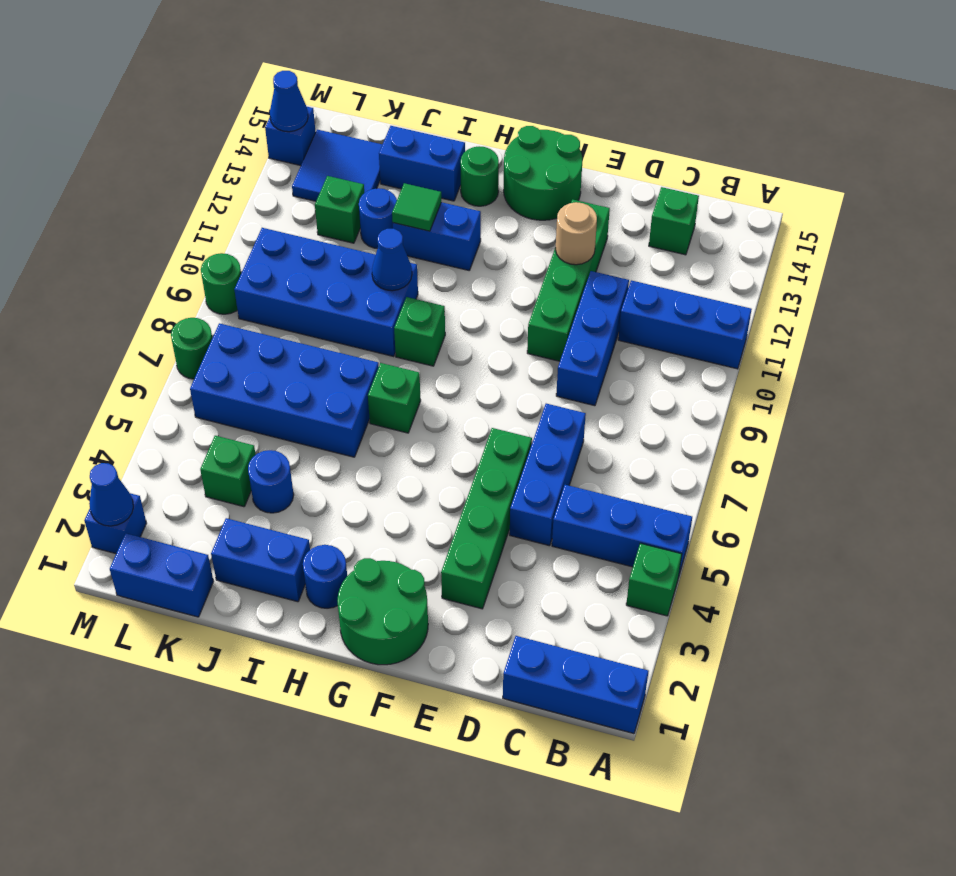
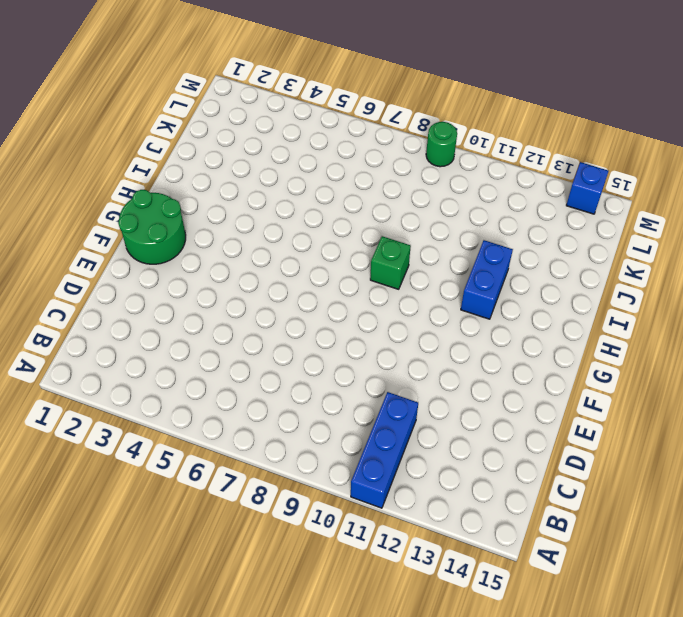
none -> blue brick A1:C1 level 1
none -> green brick A4 level 1
none -> blue brick A5:C5 level 1
none -> green brick C14 level 1

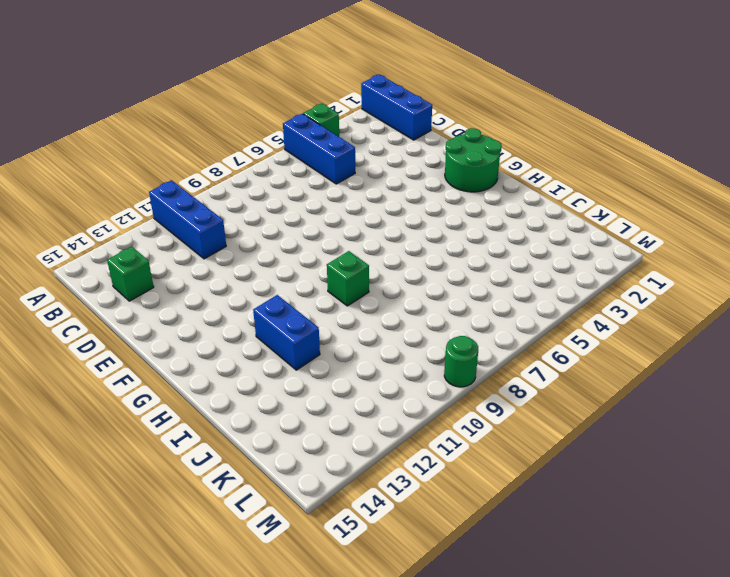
none -> blue brick D5:D7 level 1
none -> blue brick D9:D11 level 1
none -> green brick E3:E6 level 1
none -> green brick E10:E13 level 1

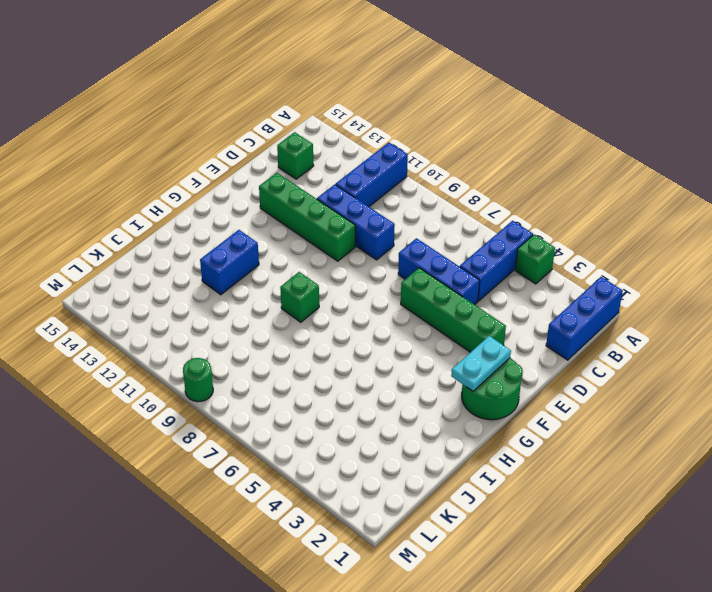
cyan plate F2:G2 level 2 -> none
none -> green round brick F14:G15 level 1
none -> blue round brick H2 level 1
none -> green brick H7 level 1
none -> green round brick H14 level 1

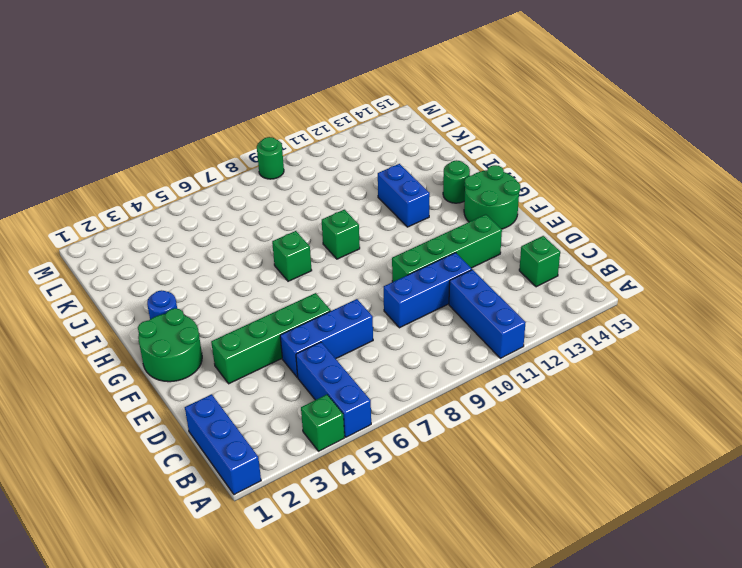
none -> blue brick I2:J2 level 1
none -> blue brick I6:L7 level 1
none -> blue brick I9:L10 level 1
none -> blue brick I14:J14 level 1

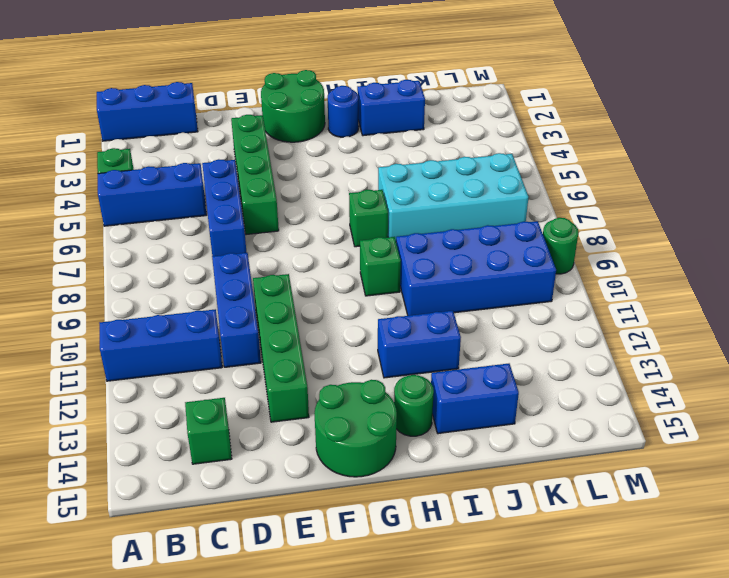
cyan brick I6:L7 level 1 -> blue brick I6:L7 level 1
none -> blue round brick J4 level 1
none -> blue round brick J12 level 1
none -> blue brick K1:L1 level 1
none -> green brick K4 level 1

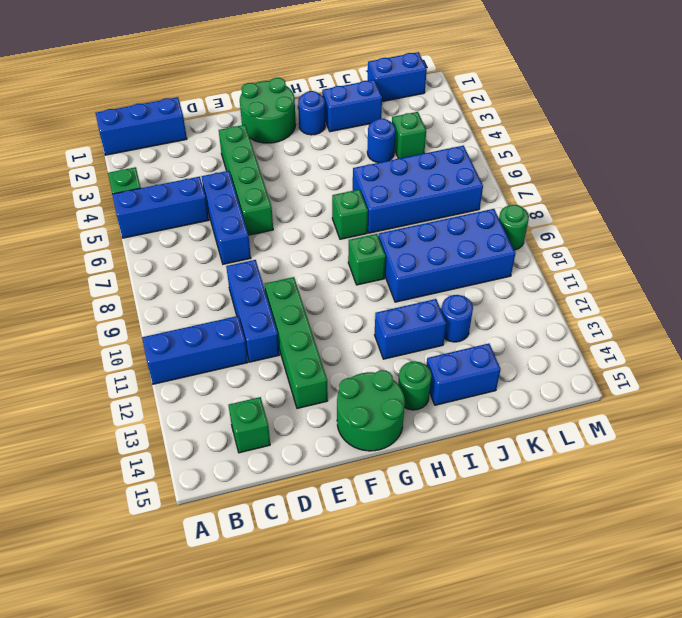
none -> green brick K12 level 1
none -> blue tile K13:L14 level 1
none -> blue brick M2 level 1
none -> green round brick M7 level 1

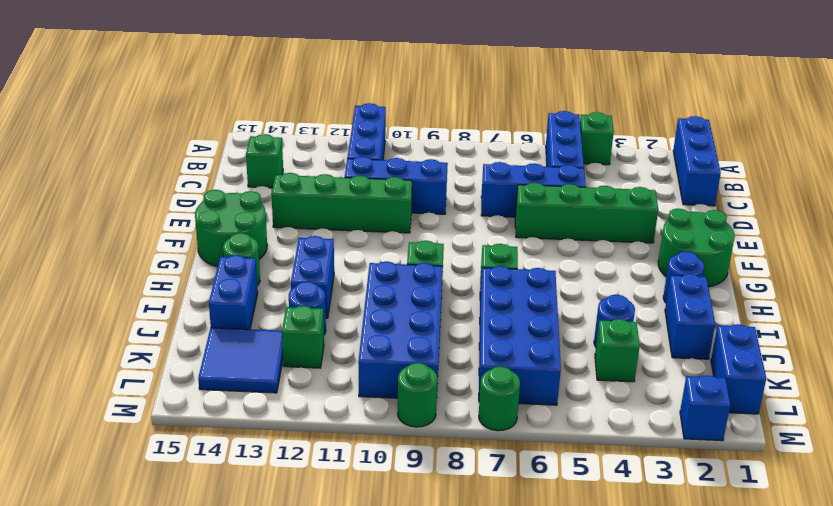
none -> blue brick M14 level 1
none -> tan round brick E12 level 2
none -> blue cone I10 level 2
none -> green tile I12 level 2

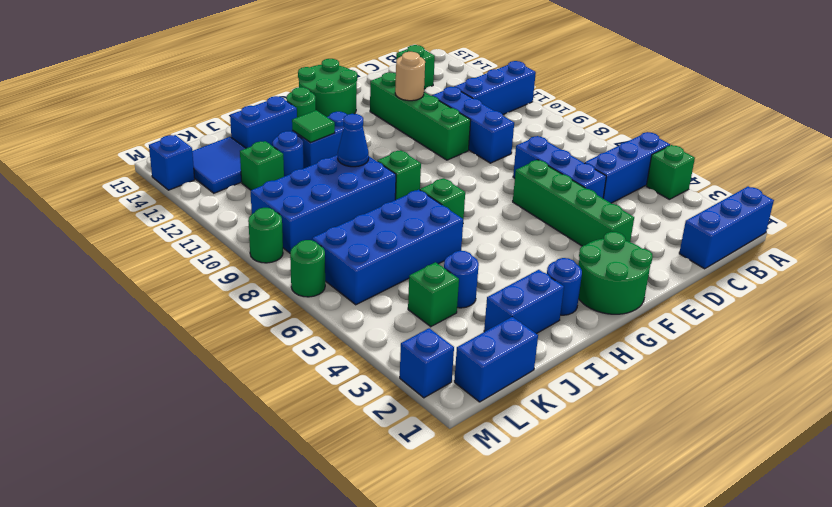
none -> blue cone M2 level 2
none -> blue cone M14 level 2

